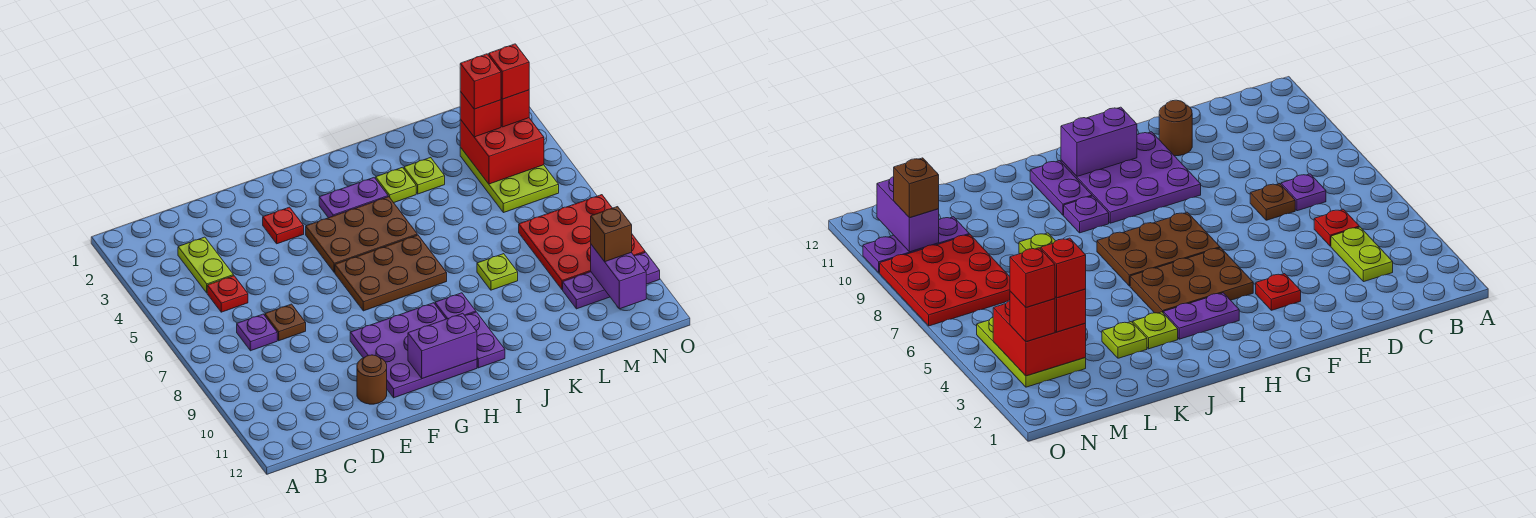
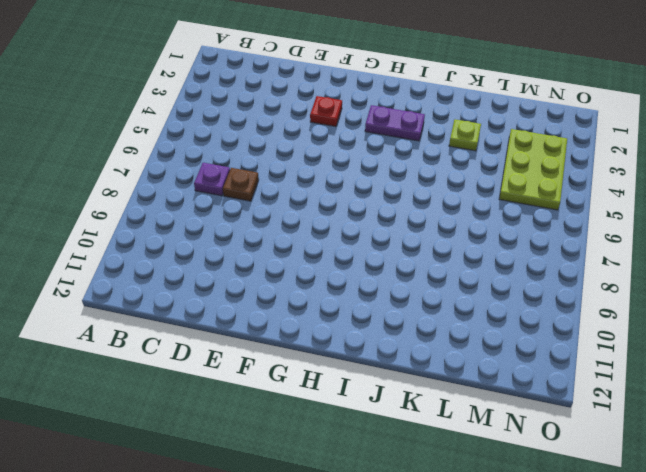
none -> lime plate C3:C4 level 1
none -> red plate C5 level 1
none -> brown round brick E11 level 1

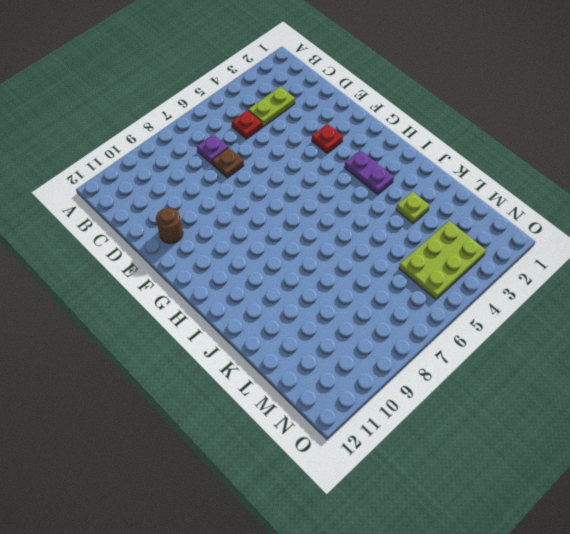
none -> purple plate F9:H11 level 1
none -> brown plate G4:I5 level 1
none -> brown plate G6:I7 level 1

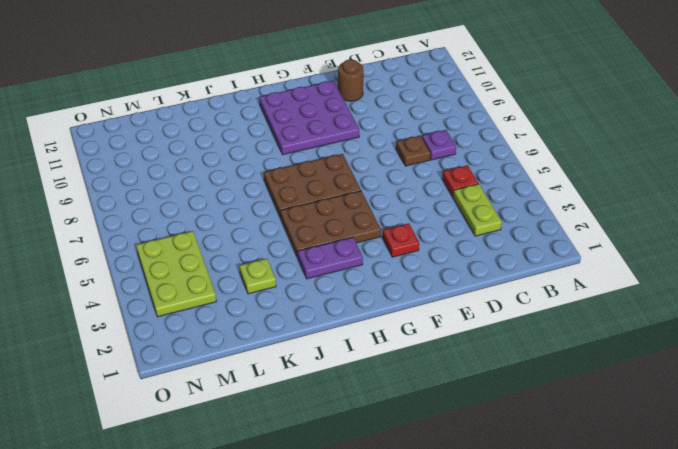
none -> purple plate I9 level 1
none -> purple plate I10:I11 level 1
none -> lime plate J3 level 1

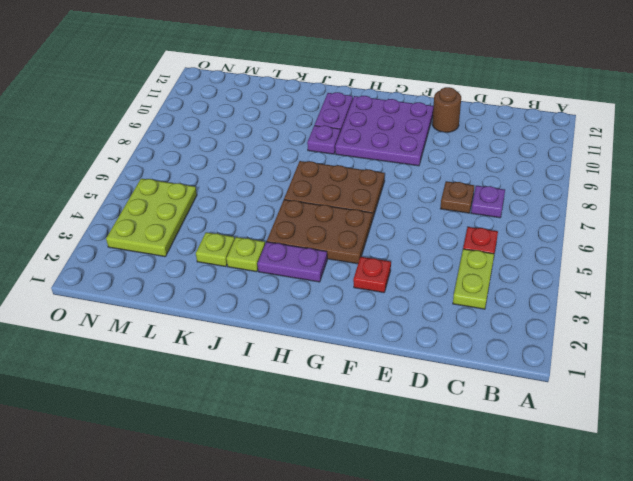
none -> lime plate K8 level 1
none -> red plate M7:O9 level 1
none -> purple plate M10:O10 level 1

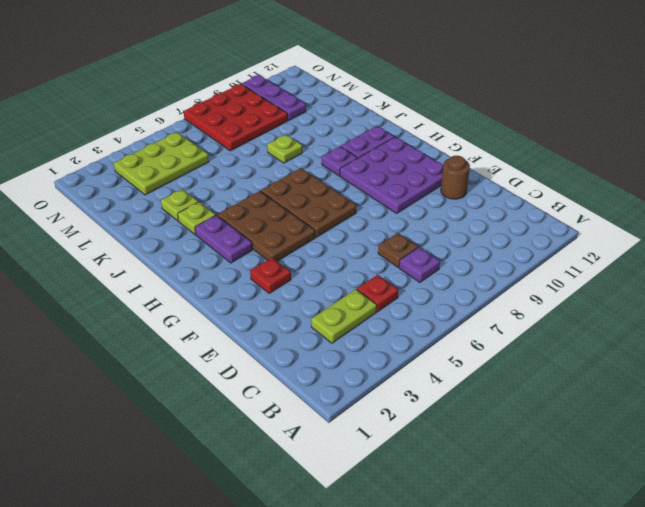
none -> purple brick G11:H11 level 2
none -> red brick M3:N4 level 2
none -> purple brick N10:N11 level 2

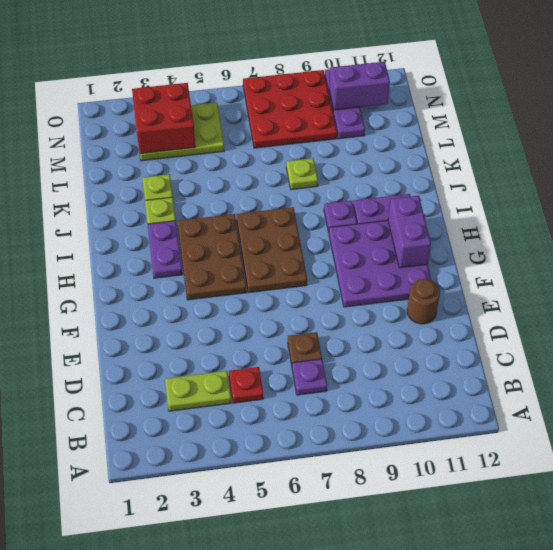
none -> red plate F3 level 1
none -> red brick M3 level 3
none -> red brick N3 level 3

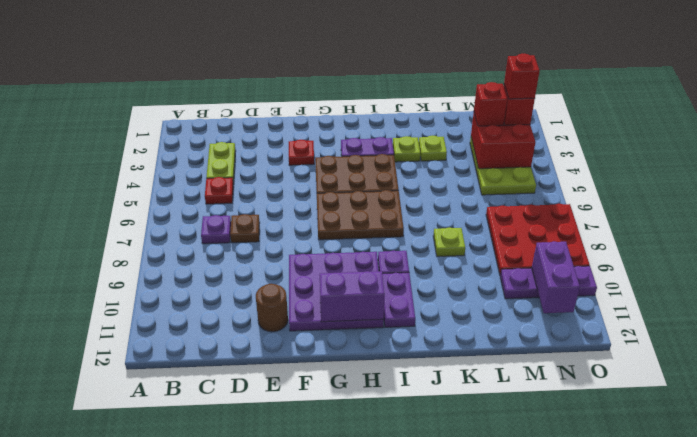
none -> brown brick N10 level 3
none -> red brick M3 level 4

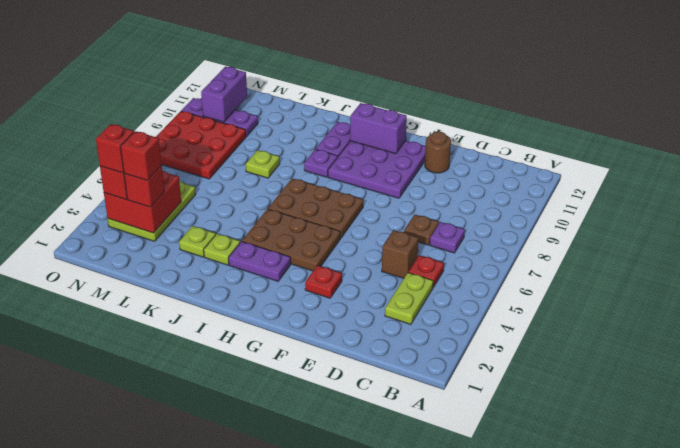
brown brick D5 level 1 -> brown brick N10 level 3

